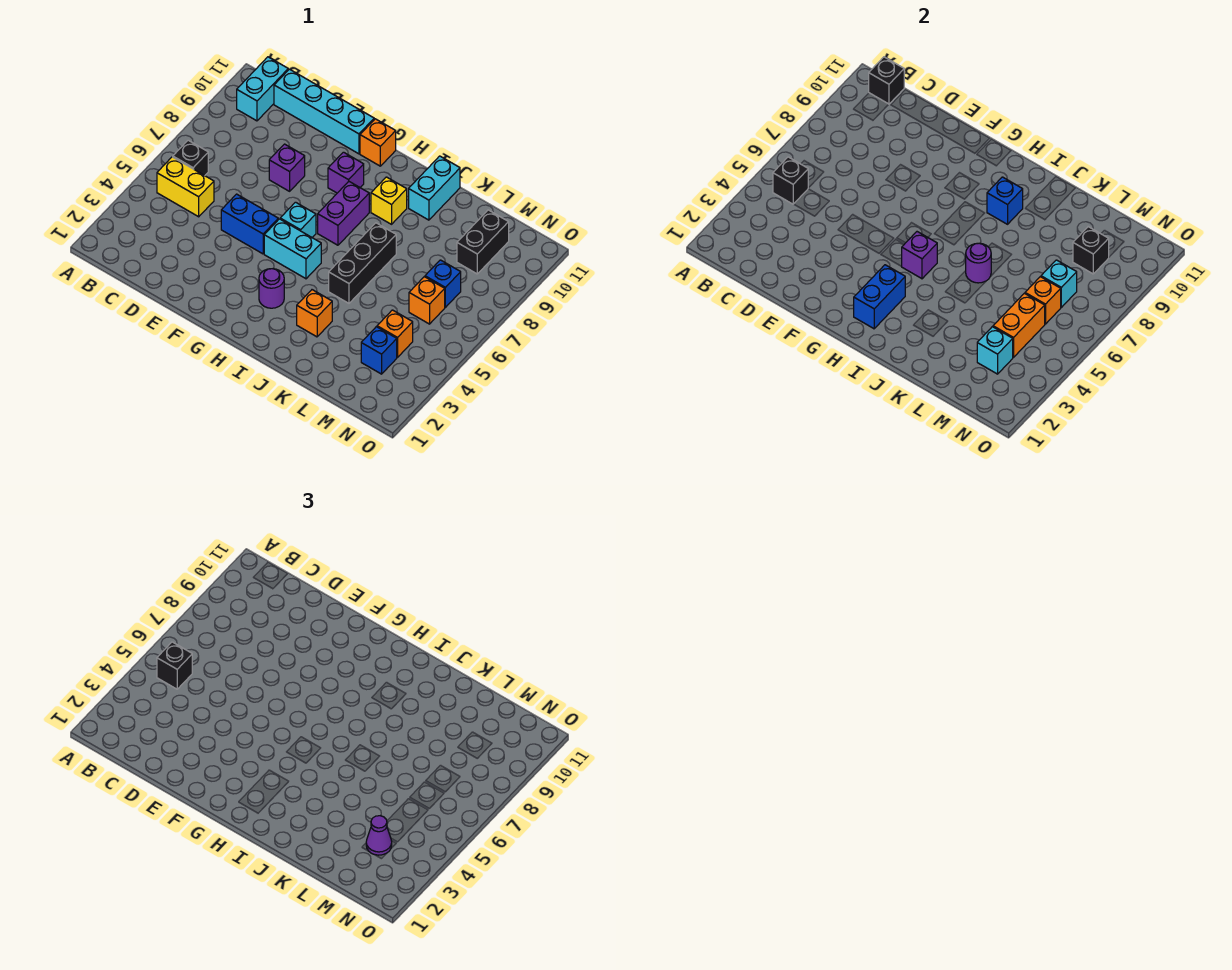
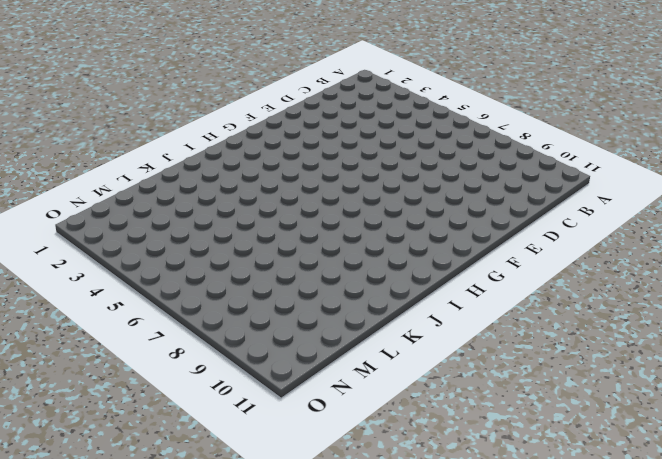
none -> yellow brick B5:C5 level 1
none -> black brick B6 level 1
none -> cyan brick B10:B11 level 1
none -> cyan brick C11:F11 level 1

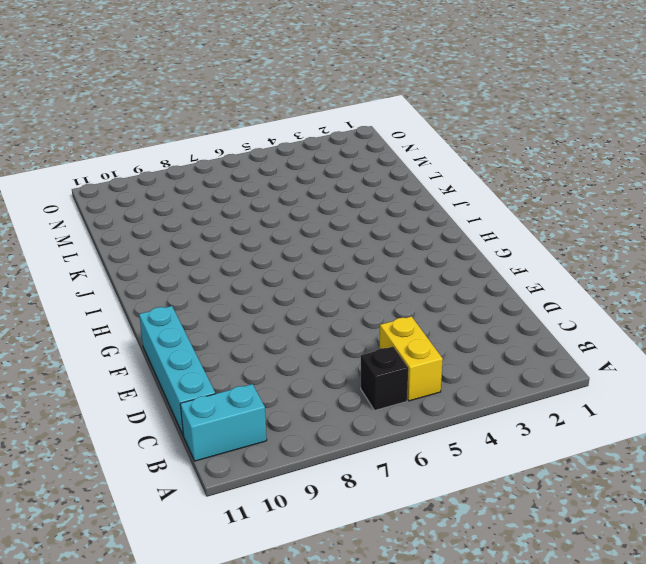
none -> blue brick E5:F5 level 1
none -> purple brick E8 level 1
none -> cyan brick G5:H5 level 1
none -> cyan brick G6 level 1

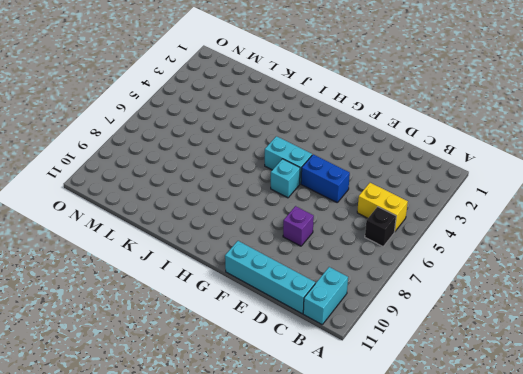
none -> purple brick G9 level 1
none -> orange brick G11 level 1
none -> purple round brick H3 level 1
none -> purple brick H7:H8 level 1

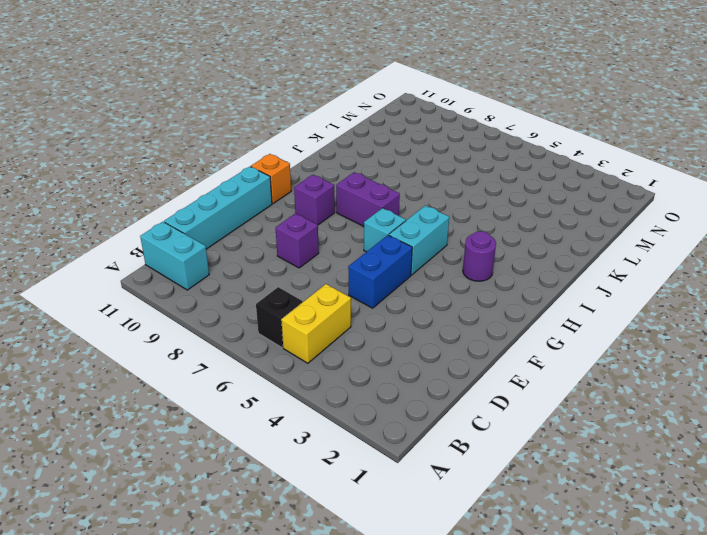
none -> yellow brick I9 level 1
none -> orange brick J3 level 1
none -> black brick J5:J7 level 1
none -> cyan brick J10:J11 level 1

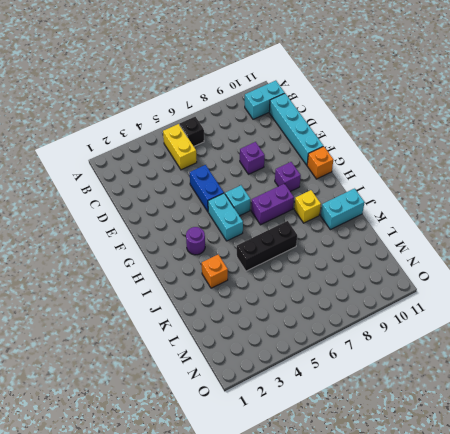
none -> blue brick M3 level 1
none -> orange brick M4 level 1
none -> orange brick M6 level 1
none -> blue brick M7 level 1

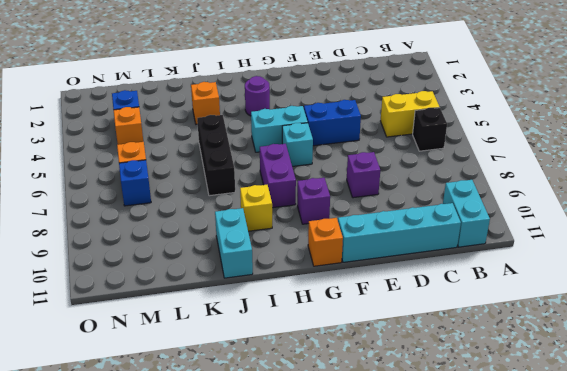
none -> black brick M9:M10 level 1
none -> black brick B5 level 2
none -> black brick B11 level 2
none -> blue brick H2:H3 level 2

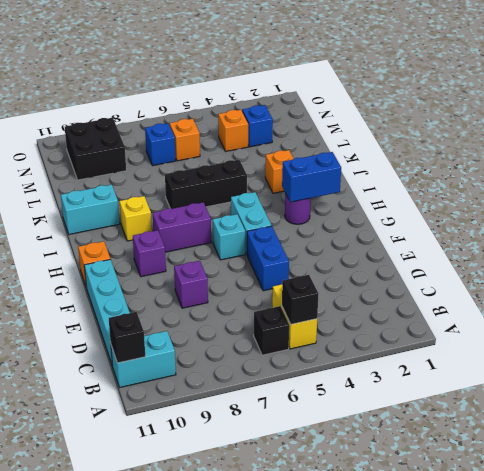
black brick M9:N10 level 1 -> black brick M9:M10 level 1
none -> purple brick H5 level 2
none -> blue brick I9 level 2
none -> purple round brick J6 level 2
none -> cyan brick M3 level 2

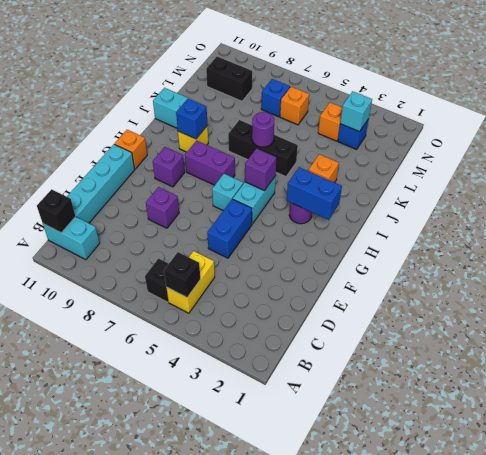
none -> orange brick M4:M5 level 2
none -> orange brick M6 level 2
none -> cyan brick M7 level 2
none -> black brick M9 level 2

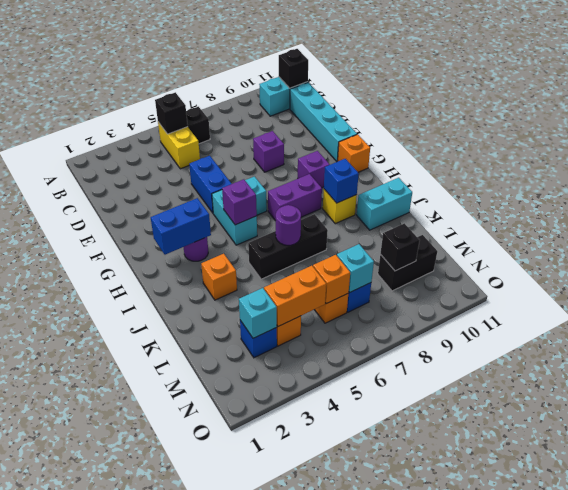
none -> black brick B5 level 3
none -> purple cone M3 level 3

